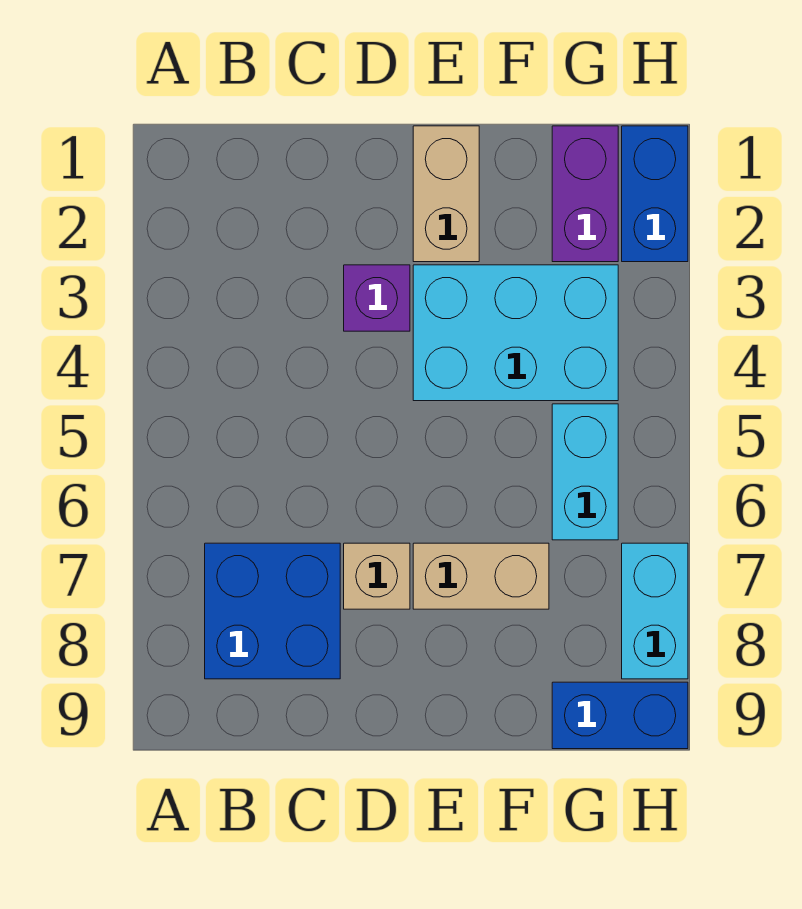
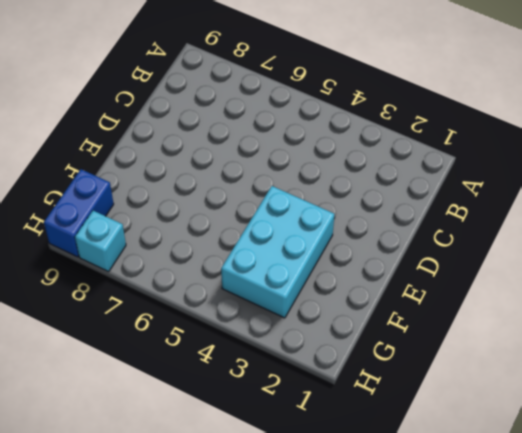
cyan brick H8 level 1 -> cyan brick H7:H8 level 1
none -> blue brick B7:C8 level 1
none -> purple brick D3 level 1

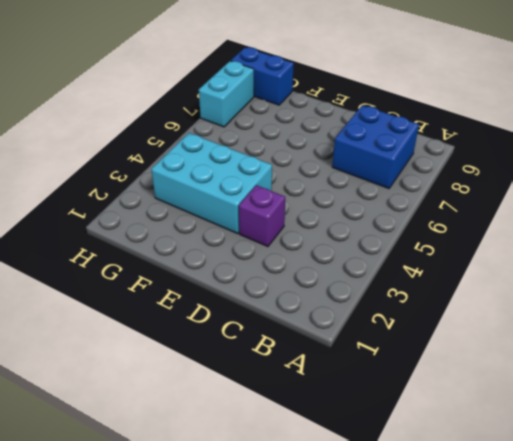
none -> tan brick D7 level 1
none -> tan brick E1:E2 level 1

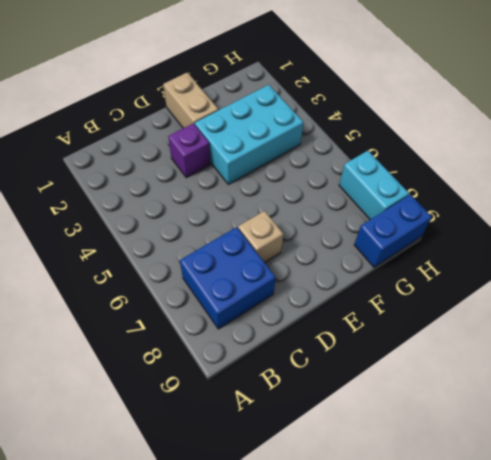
none -> tan brick E7:F7 level 1
none -> purple brick G1:G2 level 1

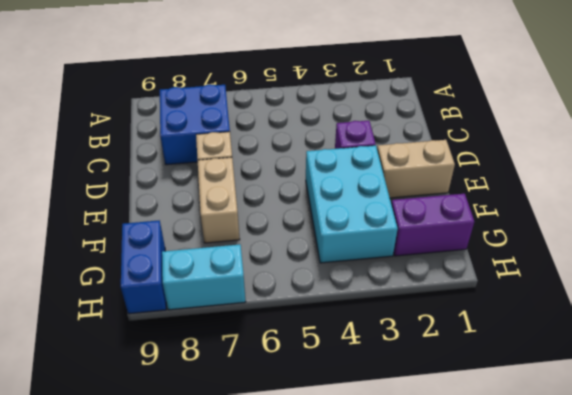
none -> cyan brick G5:G6 level 1
none -> blue brick H1:H2 level 1

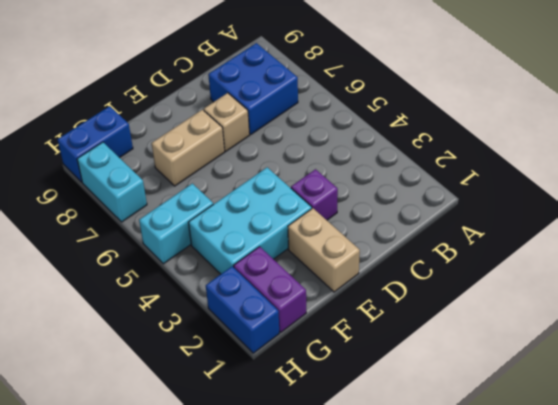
cyan brick G5:H5 level 1 -> cyan brick G5:G6 level 1

